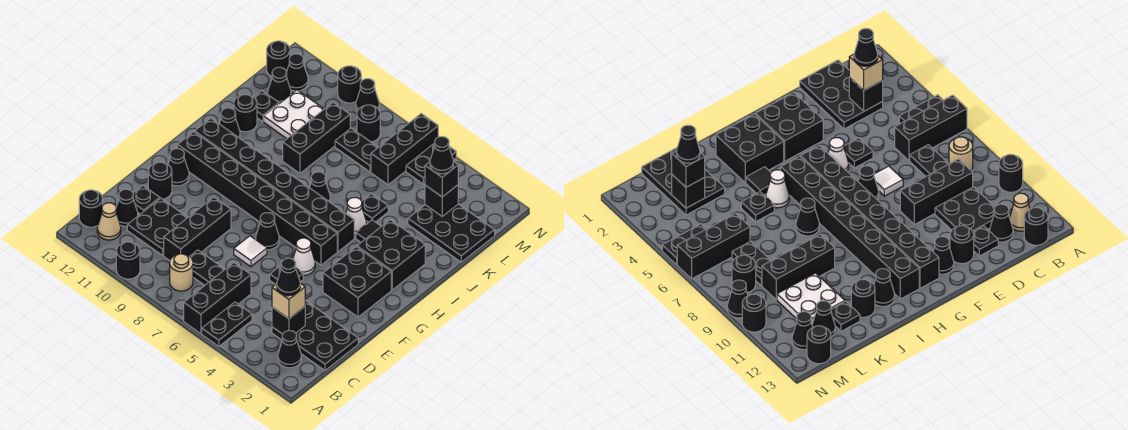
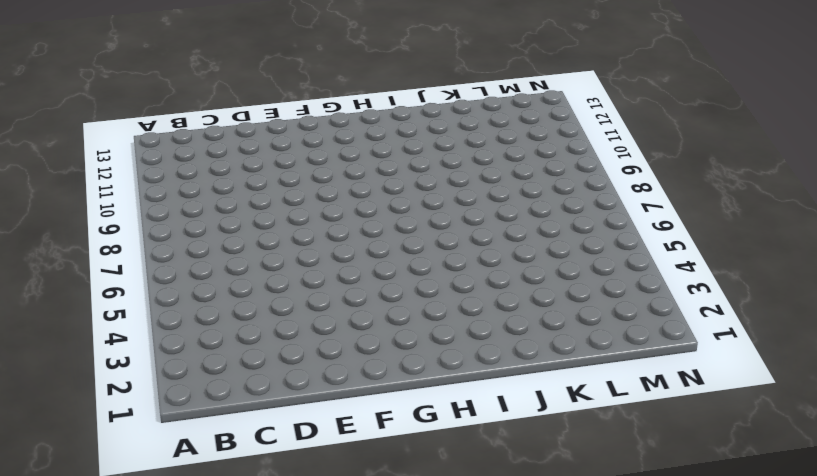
none -> black plate A5:B5 level 1
none -> black brick A6:C6 level 1
none -> black round brick A10 level 1
none -> black cone B2 level 1

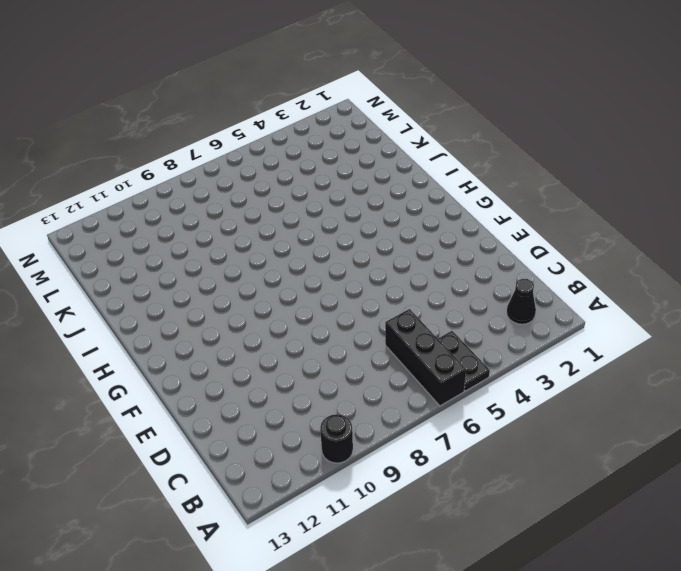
none -> tan round brick B8 level 1
none -> tan cone B12 level 1
none -> black round brick B13 level 1
none -> black plate C1:D3 level 1

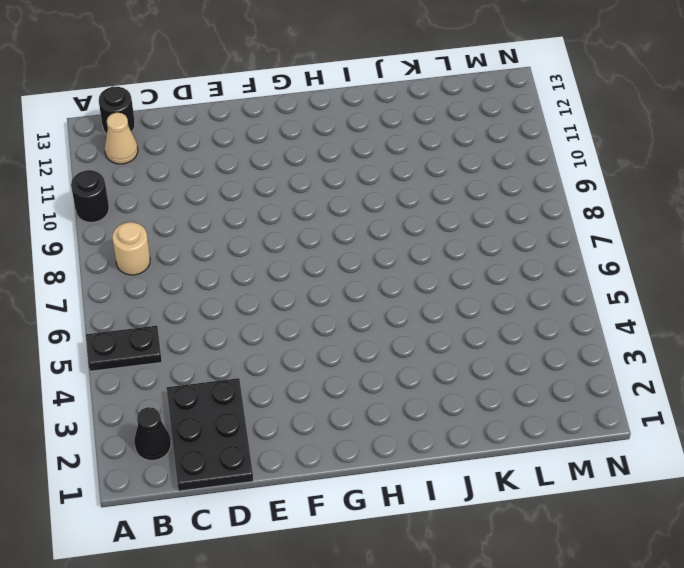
none -> black brick A6:C6 level 1
none -> black plate C7:C8 level 1
none -> black brick C9:E9 level 1
none -> black plate C10:D11 level 1

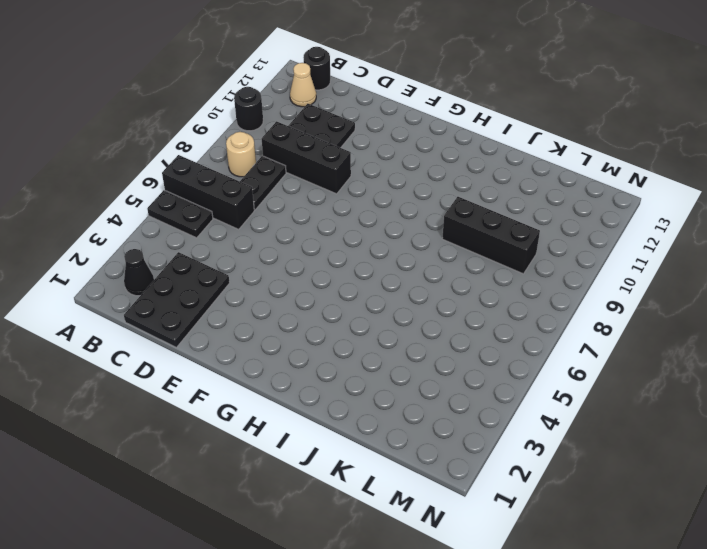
none -> black cone C12 level 1
none -> black plate D12 level 1
none -> black plate E5 level 1
none -> white tile E7 level 1

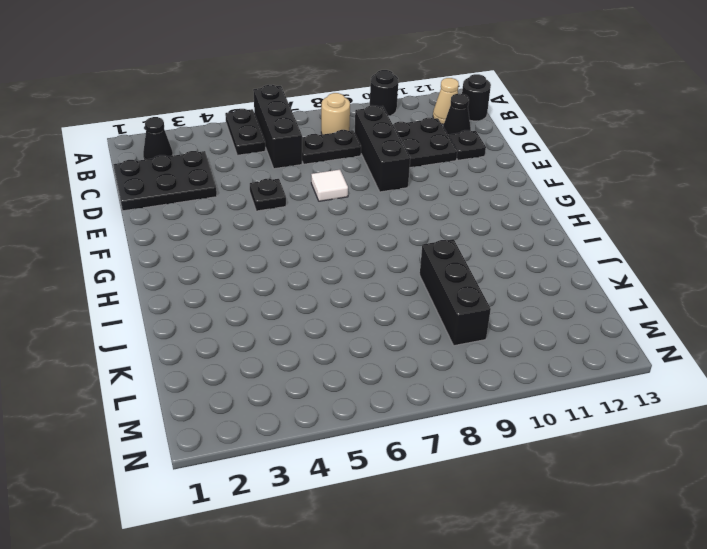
none -> black round brick E12 level 1
none -> black brick F2:G3 level 1
none -> white cone F5 level 1
none -> black cone F7 level 1

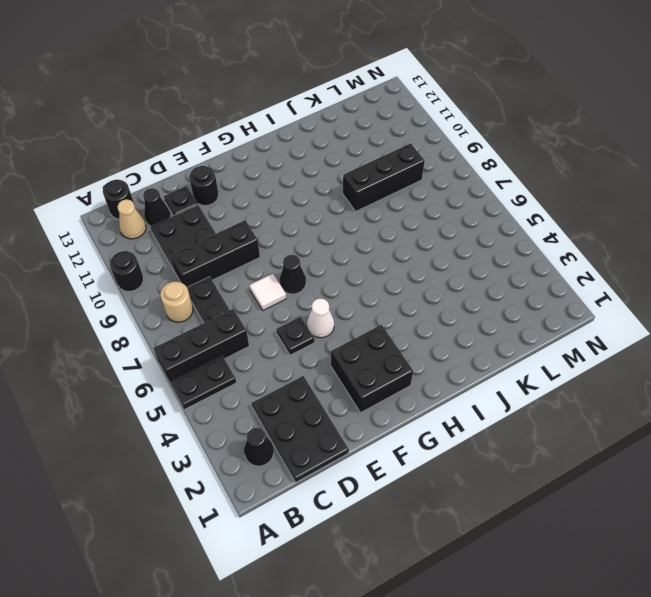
none -> black cone F12 level 1
none -> black brick G5:G12 level 1
none -> black brick H2:I3 level 1
none -> black brick H5:H12 level 1

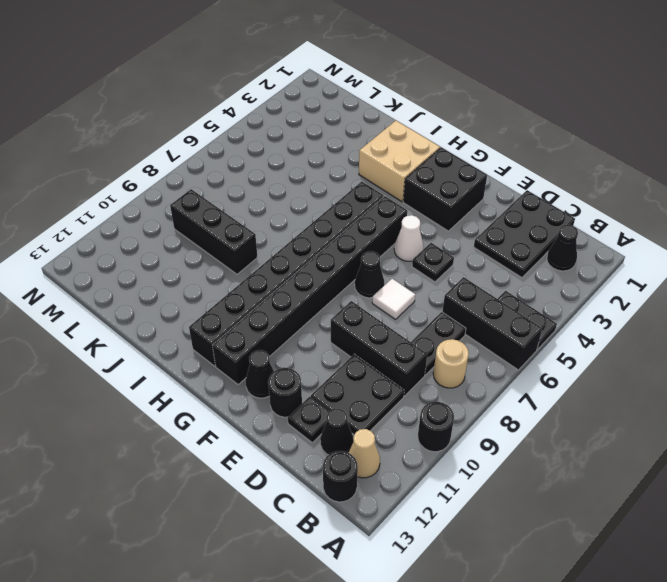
tan brick H2:I3 level 1 -> black brick H2:I3 level 1
none -> black tile I4 level 1
none -> white cone I5 level 1
none -> black cone I7 level 1
none -> black cone I12 level 1

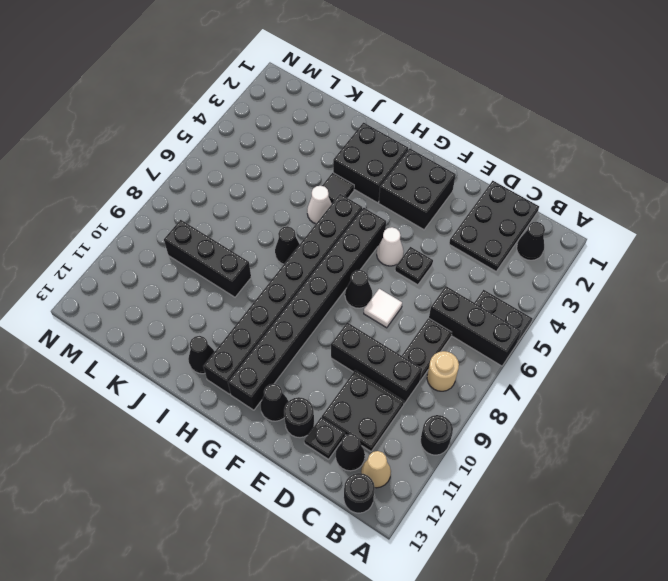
none -> black plate J5 level 1
none -> black round brick J12 level 1
none -> black plate K1:L3 level 1
none -> white plate K10:L11 level 1

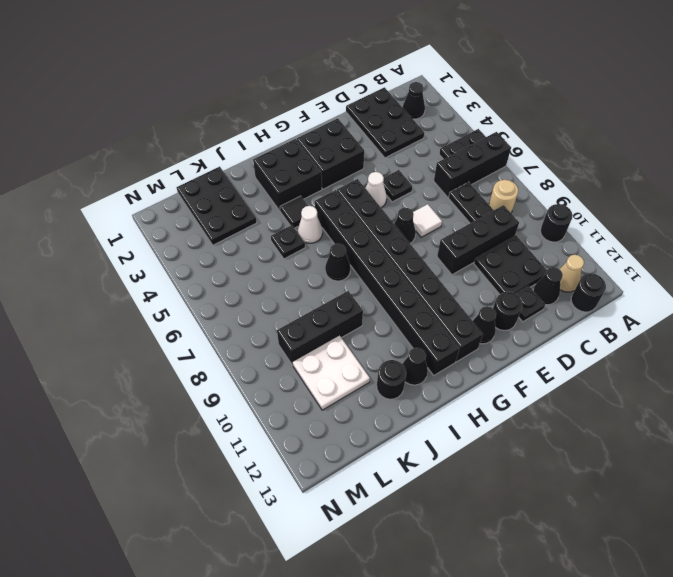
none -> black plate K12 level 1
none -> black brick L6:N6 level 1
none -> black plate L7:L8 level 1
none -> black cone L12 level 1

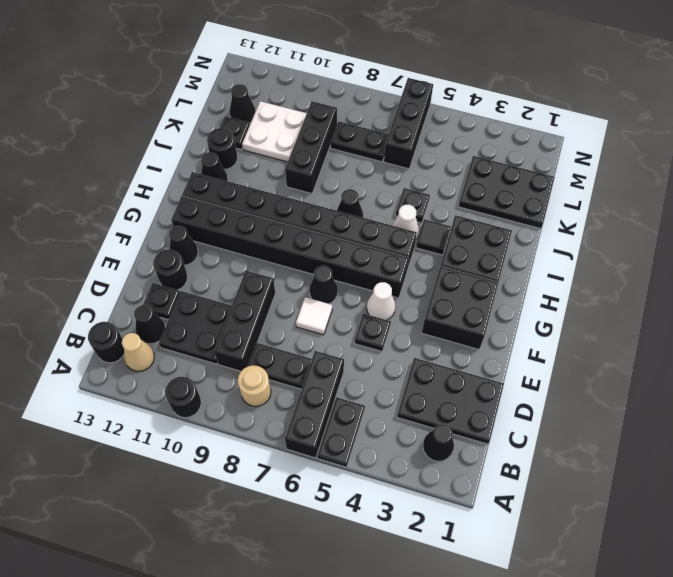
none -> black plate M5:N5 level 1
none -> black round brick M8 level 1
none -> black cone M12 level 1
none -> black round brick M13 level 1

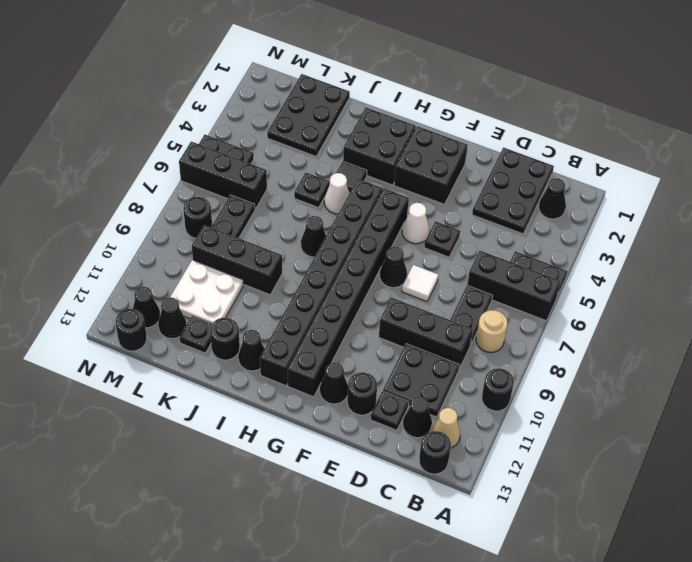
none -> black cone N9 level 1
none -> black round brick N10 level 1
none -> black brick C3 level 2
none -> black brick L3 level 2

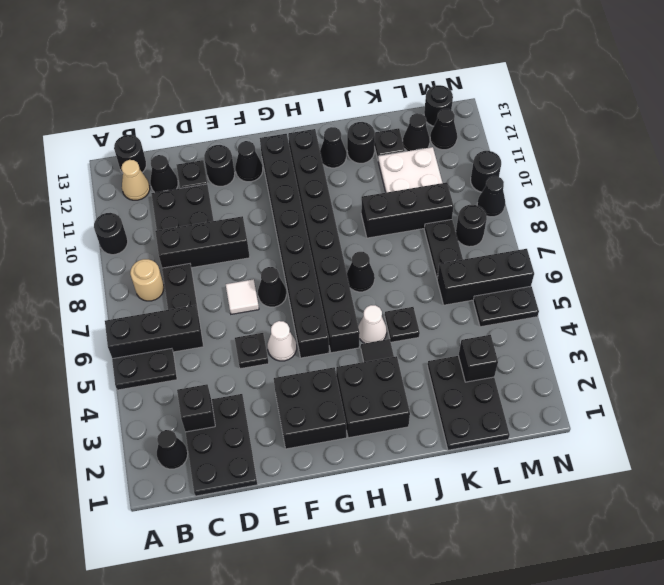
none -> tan brick C3 level 3
none -> black brick L3 level 3
none -> black cone C3 level 4
none -> black cone L3 level 4

